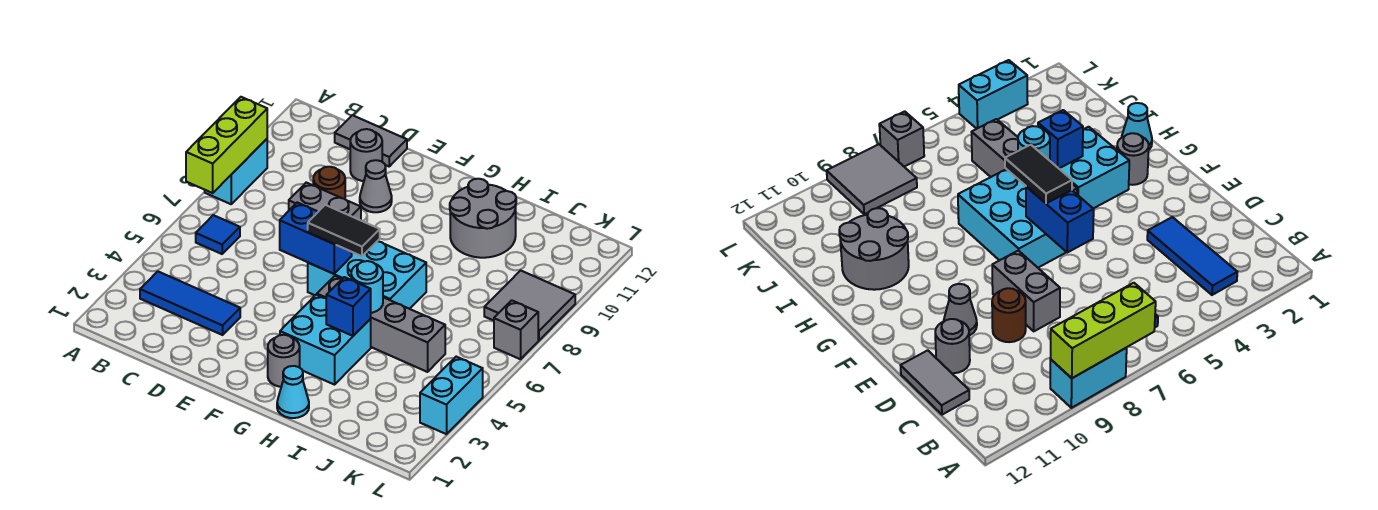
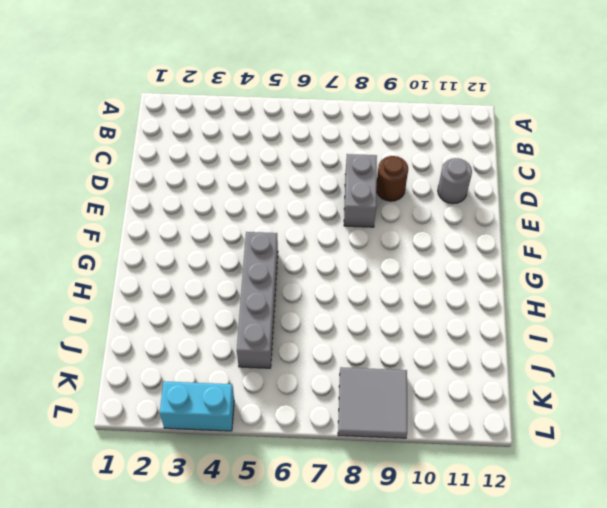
none -> cyan brick A8:A9 level 1
none -> blue tile B3:D3 level 1
none -> blue tile B6 level 1

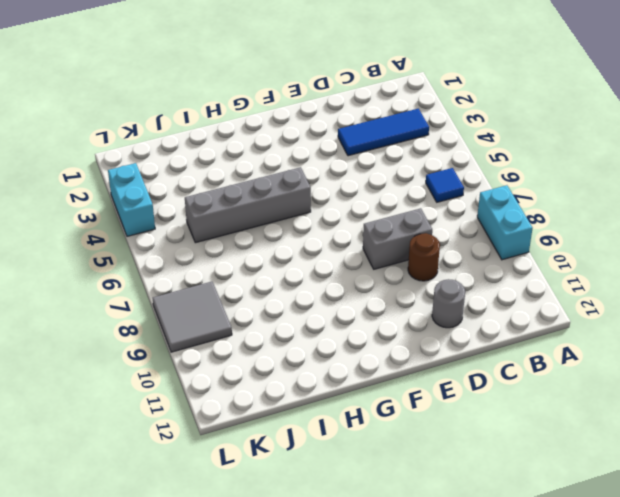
none -> grey tile C12:D12 level 1
none -> grey cone E10 level 1
none -> cyan brick F6:H7 level 1

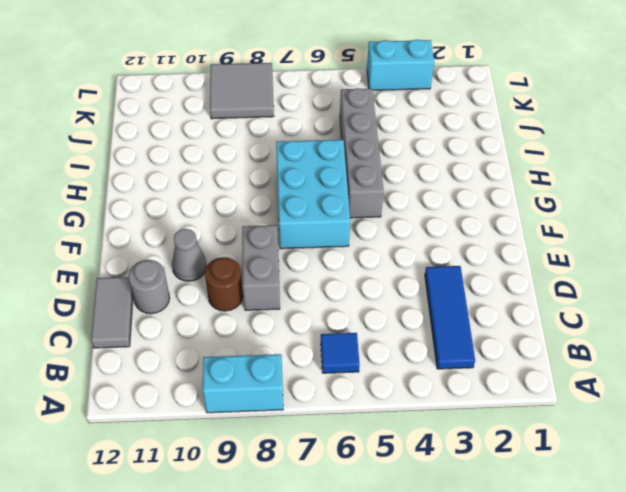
none -> grey round brick G2 level 1
none -> cyan brick G3:H4 level 1
none -> cyan cone H1 level 1

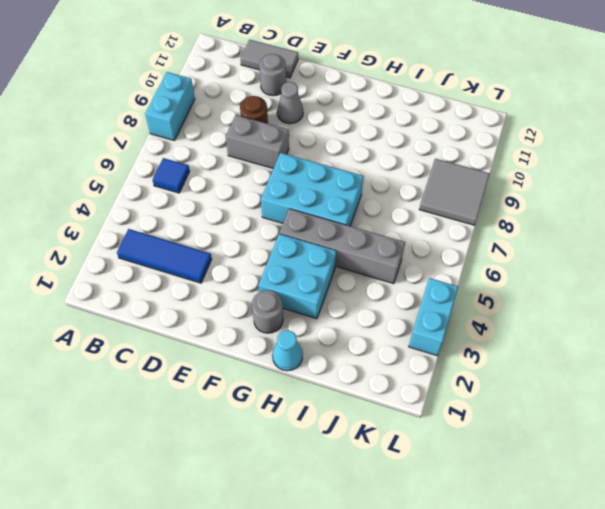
none -> grey round brick H10:I11 level 1
none -> grey brick L7 level 1
none -> lime brick A7:A9 level 2

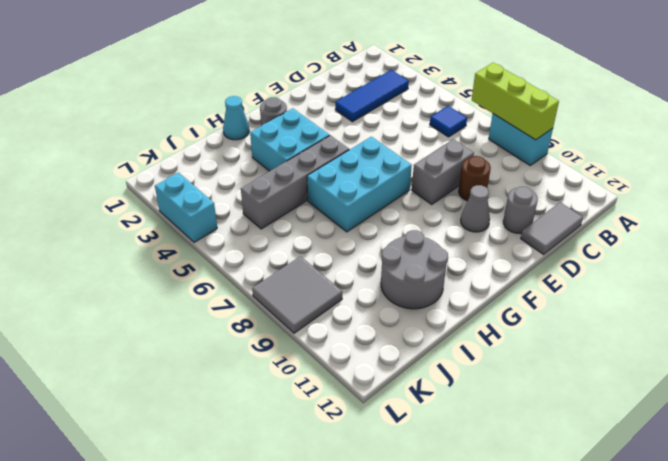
none -> grey brick L7 level 1
none -> blue brick E6:F6 level 2
none -> blue brick H4 level 2

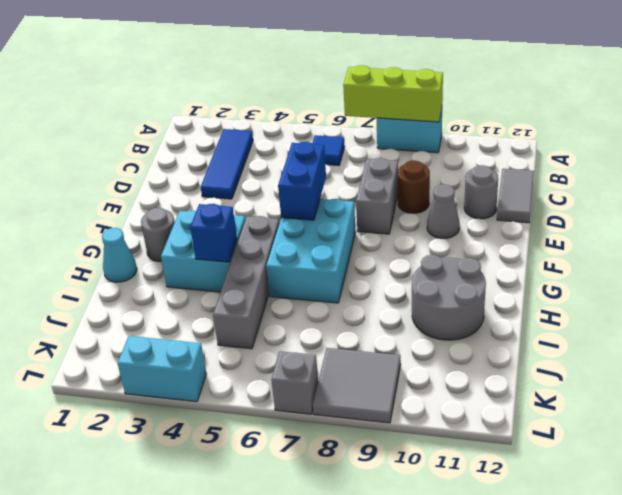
none -> cyan round brick H5 level 2
none -> black tile F6:G6 level 3

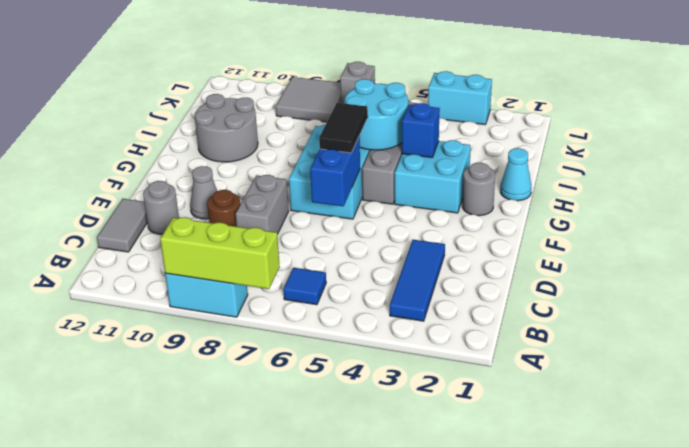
cyan round brick H5:I6 level 2 -> cyan round brick H5 level 2

